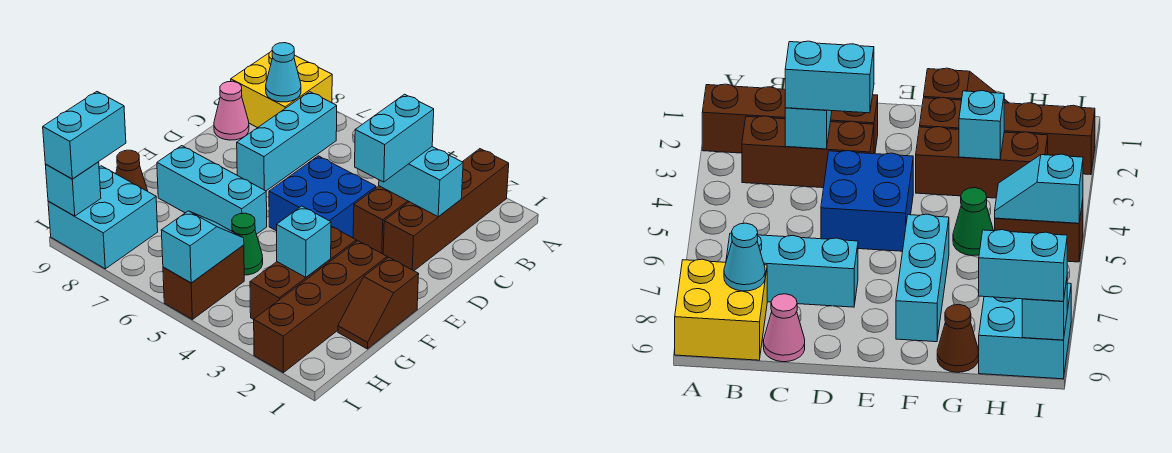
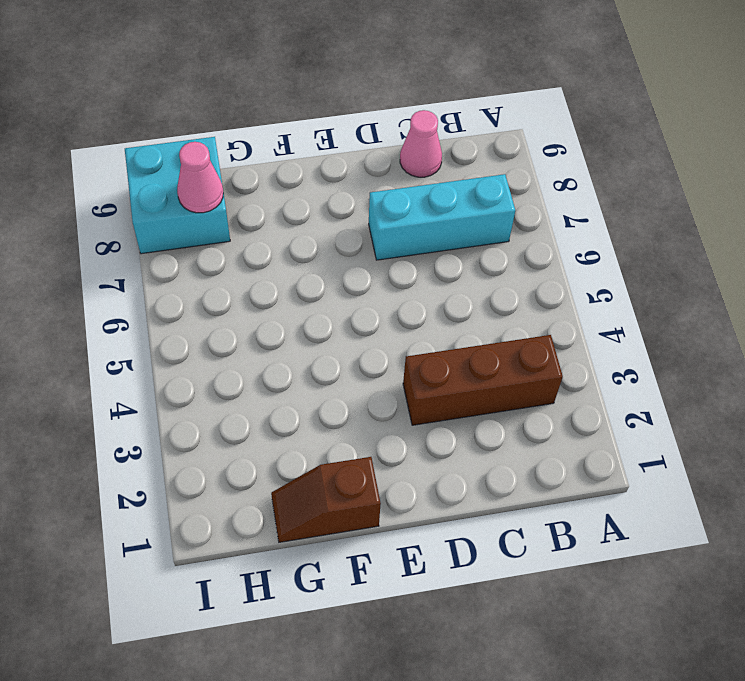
pink cone H8 level 2 -> none
none -> brown brick A2:D2 level 1
none -> yellow brick A8:B9 level 1
none -> blue brick D4:E5 level 1

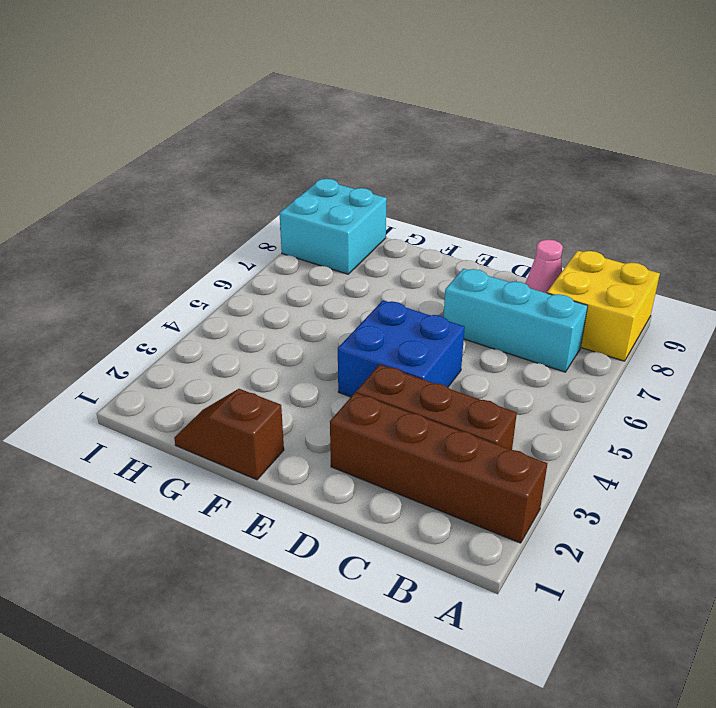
none -> brown brick F2:I2 level 1
none -> brown brick F3:H3 level 1
none -> cyan brick F6:F8 level 1

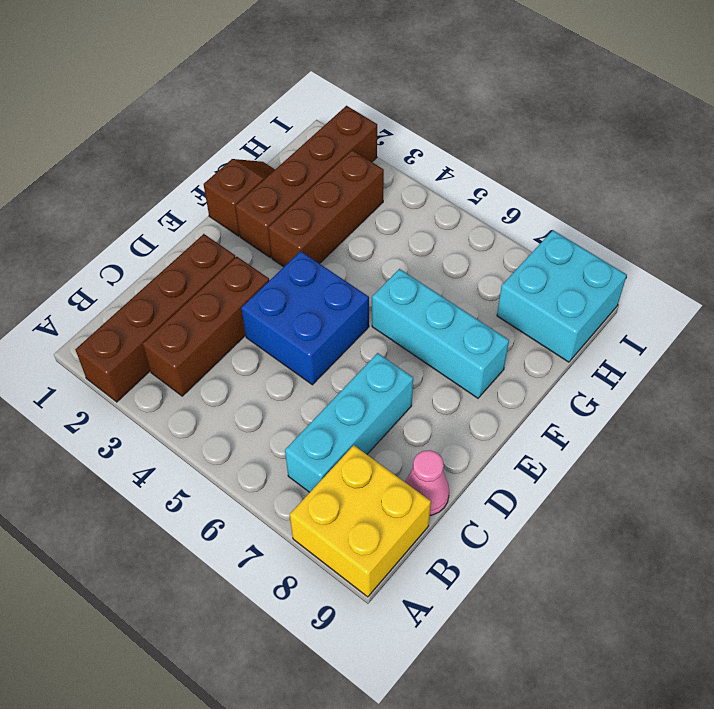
none -> green cone G5 level 1
none -> brown cone G9 level 1
none -> brown brick H5:I5 level 1

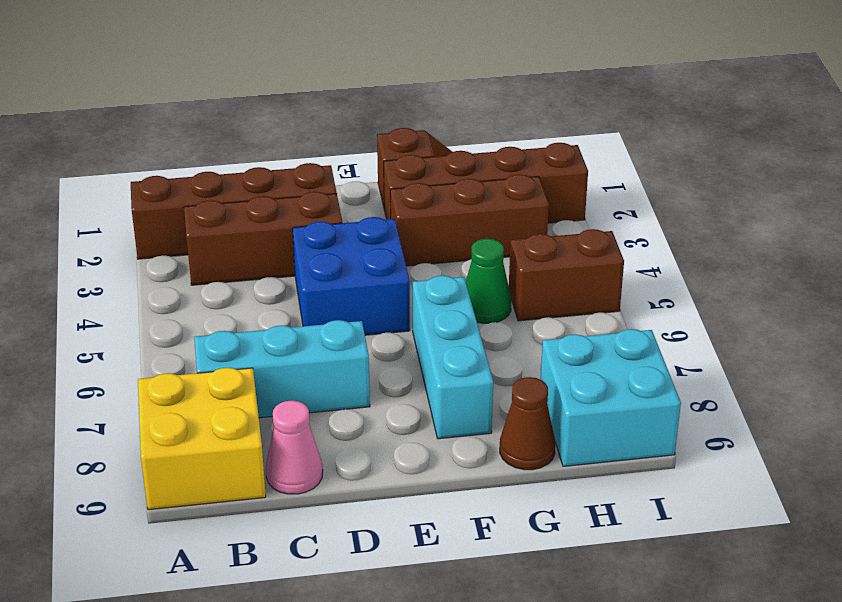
none -> cyan cone B8 level 2
none -> cyan brick C2:C3 level 2
none -> cyan brick G3 level 2

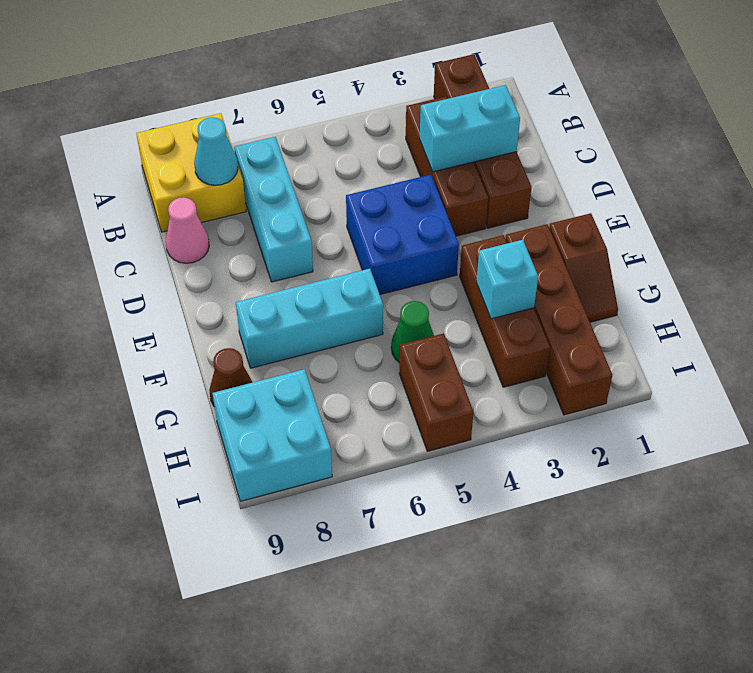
none -> cyan slope H5:I5 level 2 top I
none -> cyan brick I9 level 2
none -> cyan brick C3:D3 level 3

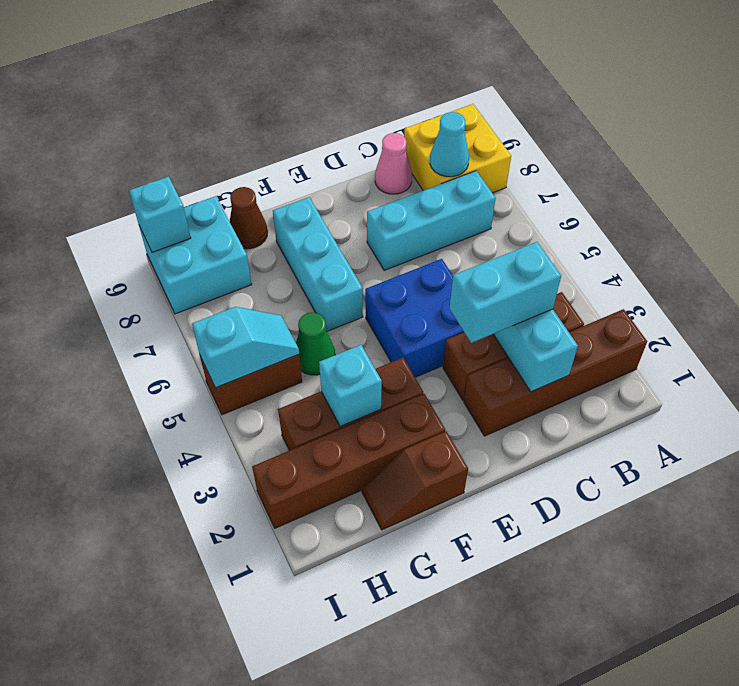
none -> cyan brick H9:I9 level 3

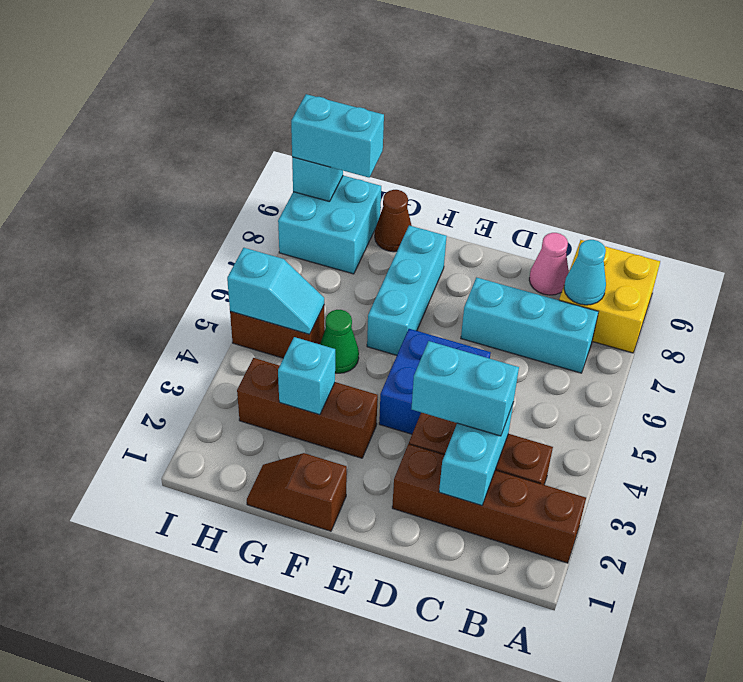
none -> brown brick F2:I2 level 1

